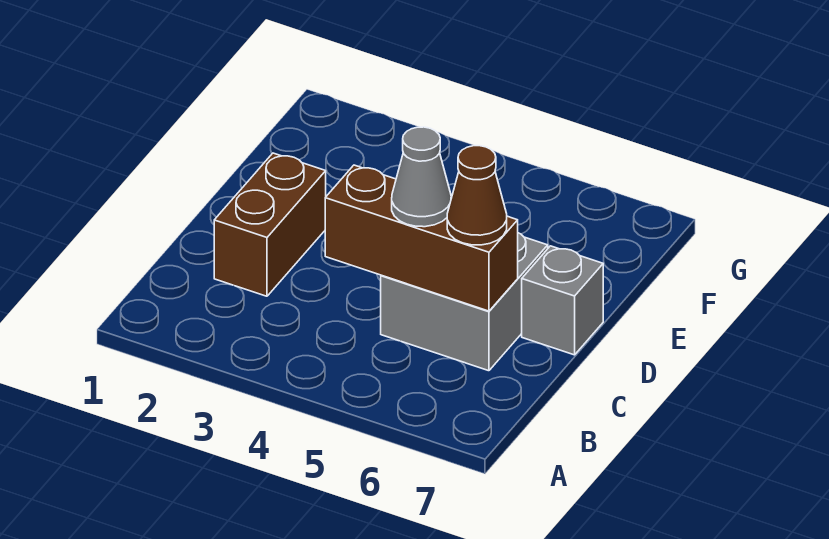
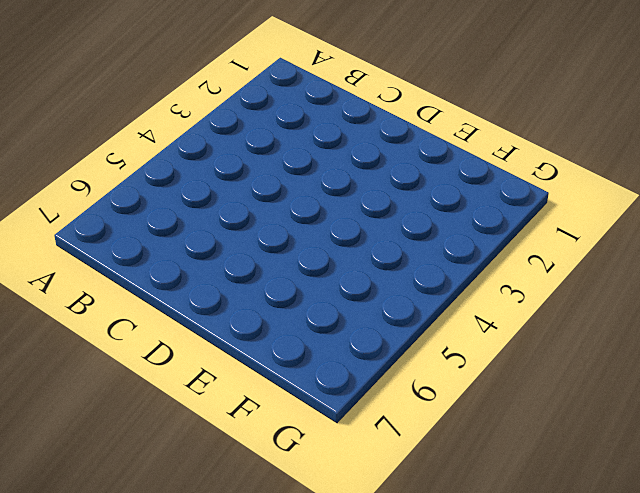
none -> brown brick C2:D2 level 1
none -> grey brick C5:D6 level 1

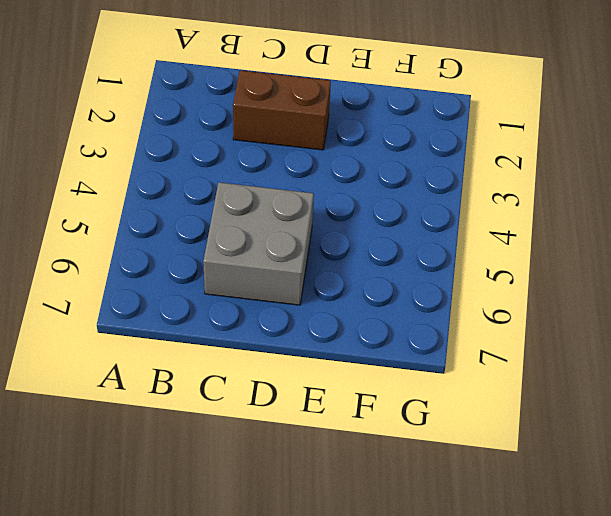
none -> grey brick D7 level 1
none -> brown brick C4:C6 level 2

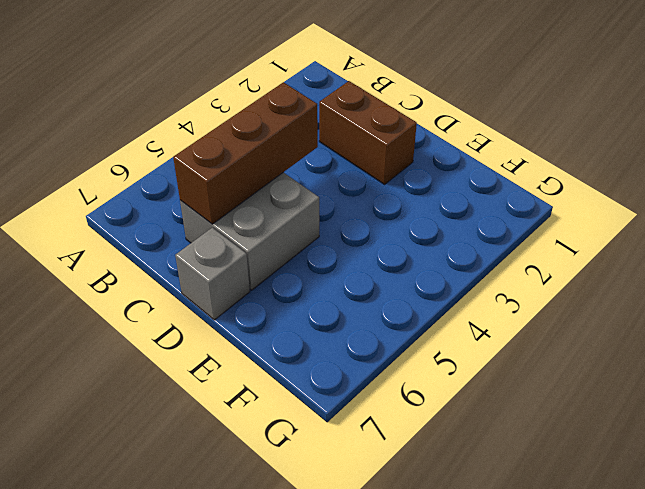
none -> grey cone C5 level 3
none -> brown cone C6 level 3

